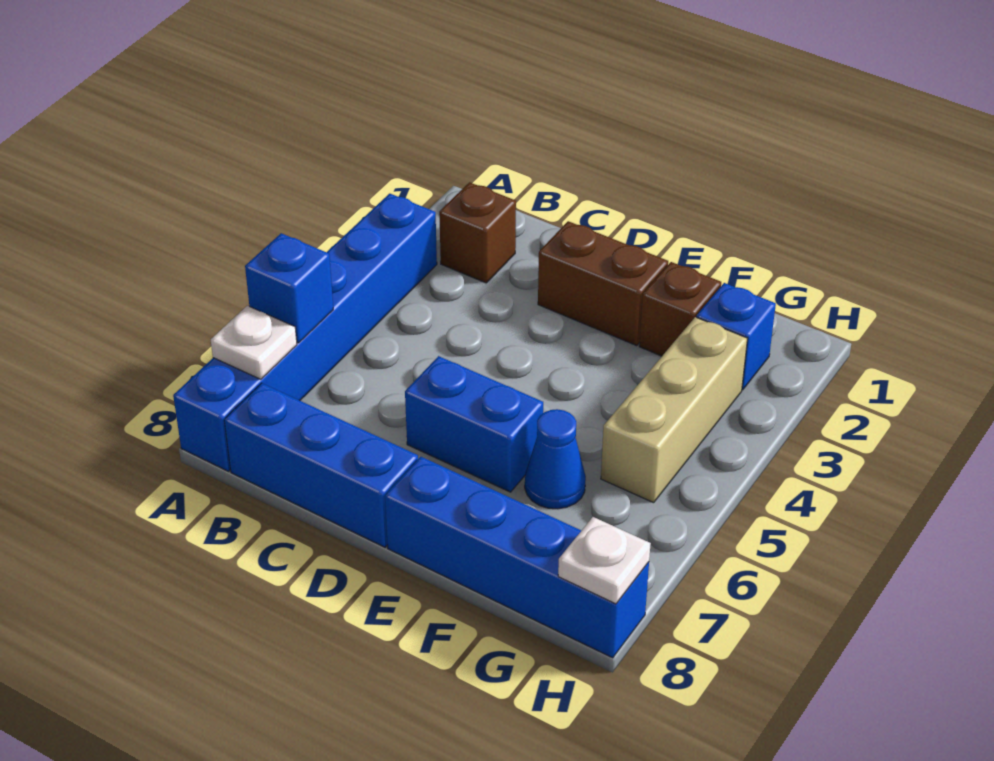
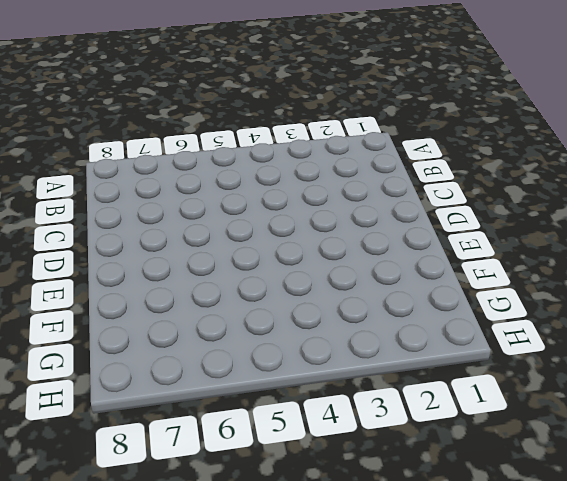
none -> blue brick A3:A8 level 1
none -> brown brick B2 level 1
none -> blue brick B8:D8 level 1

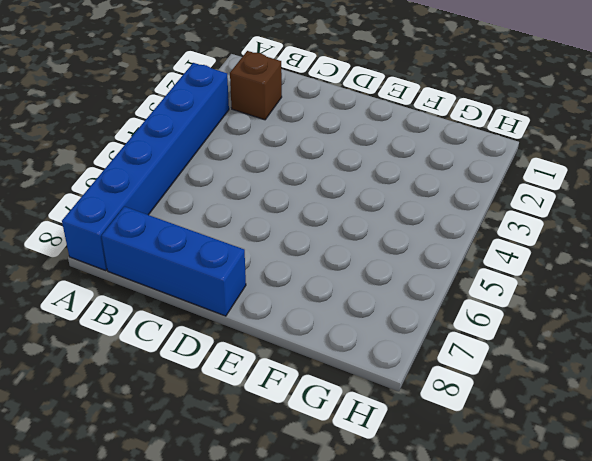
none -> brown brick D2:E2 level 1
none -> blue brick D6:E6 level 1
none -> blue brick E8:H8 level 1

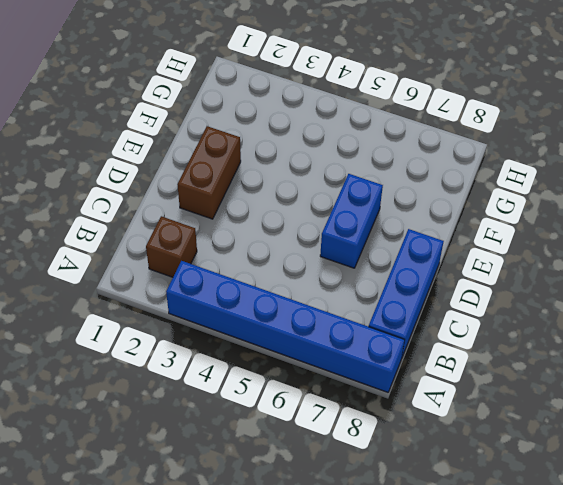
none -> blue brick E8:H8 level 1
none -> brown brick F2 level 1
none -> blue cone F6 level 1

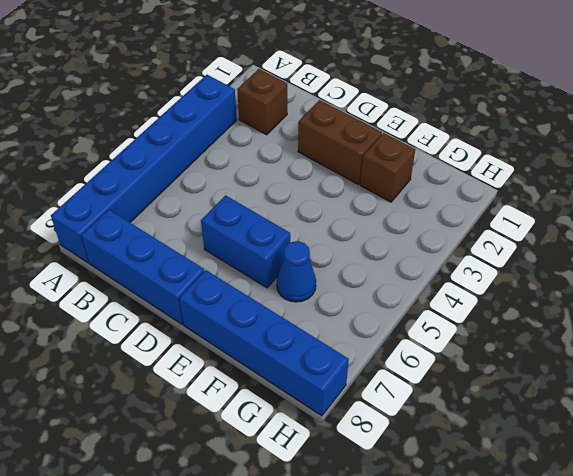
none -> blue brick G2 level 1
none -> tan brick G3:G5 level 1
none -> blue brick A6 level 2

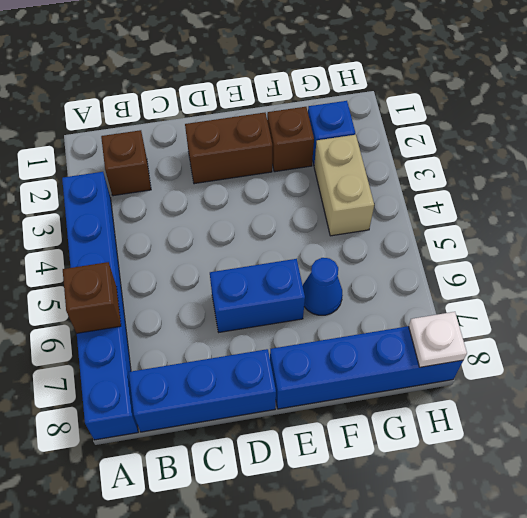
brown brick A6 level 2 -> blue brick A6 level 2
tan brick G3:G4 level 1 -> tan brick G3:G5 level 1
none -> white plate A7 level 2

